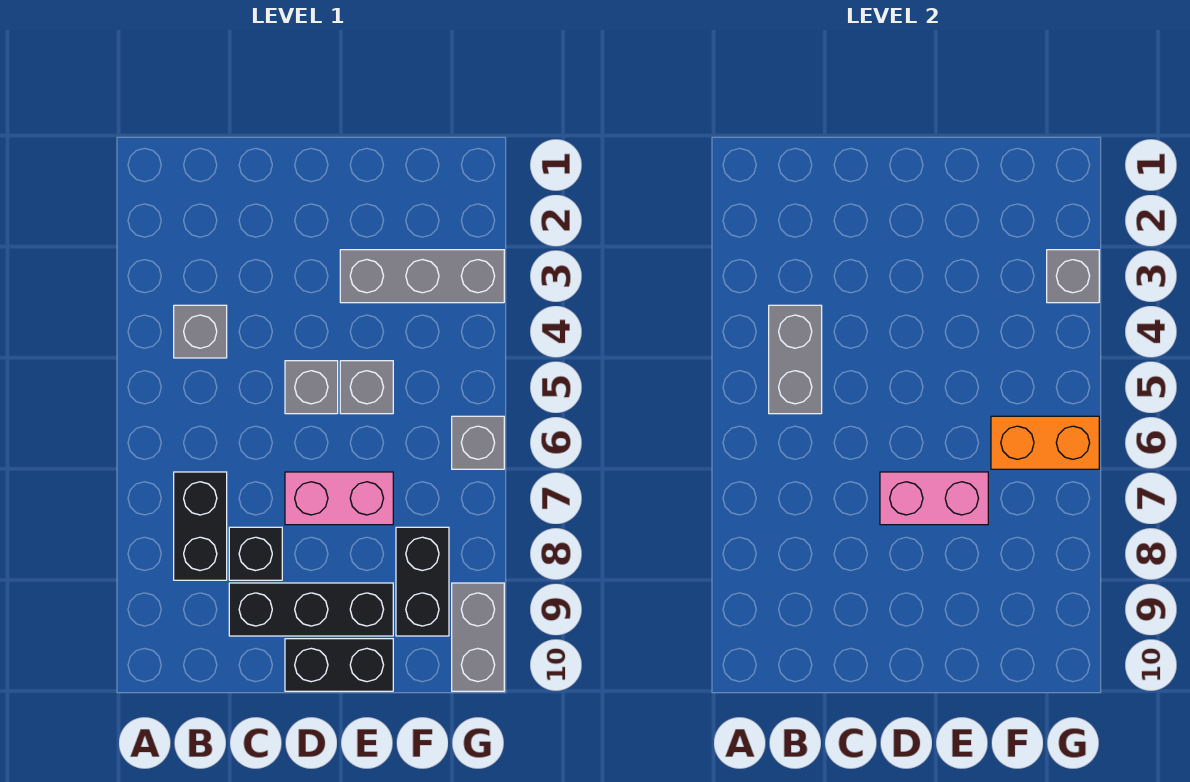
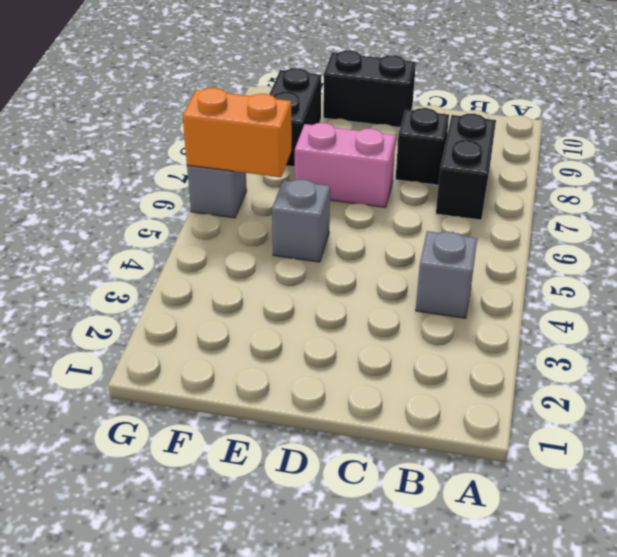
none -> black brick C9:E9 level 1
none -> grey brick D5 level 1
none -> grey brick E3:G3 level 1

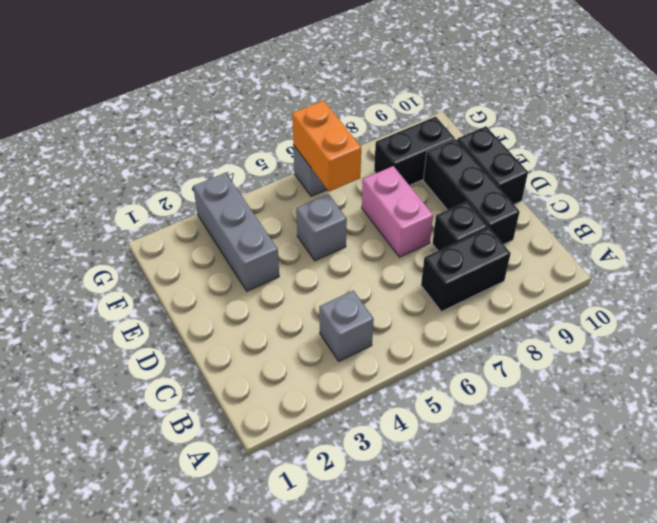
none -> grey brick D5 level 1
none -> grey brick G9:G10 level 1
none -> grey brick B4:B5 level 2

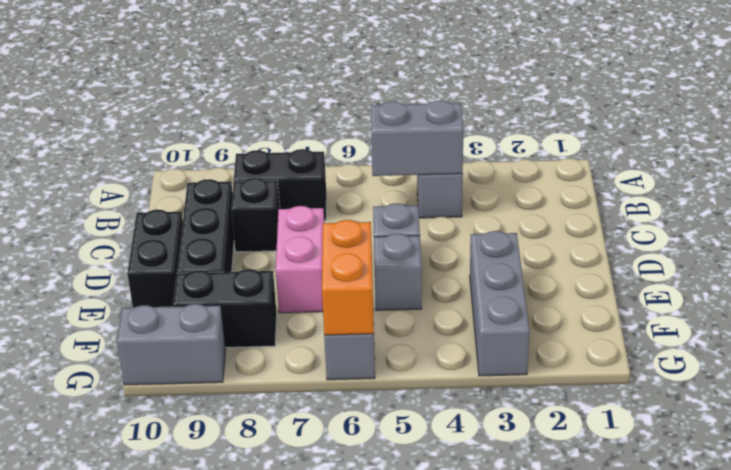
none -> pink brick D7:E7 level 2
none -> grey brick G3 level 2

